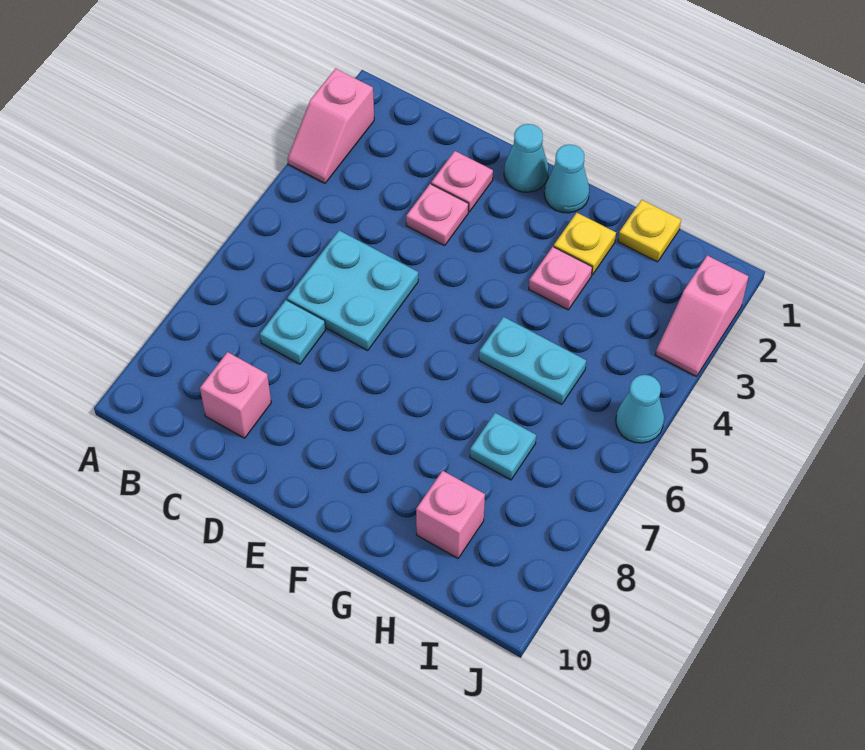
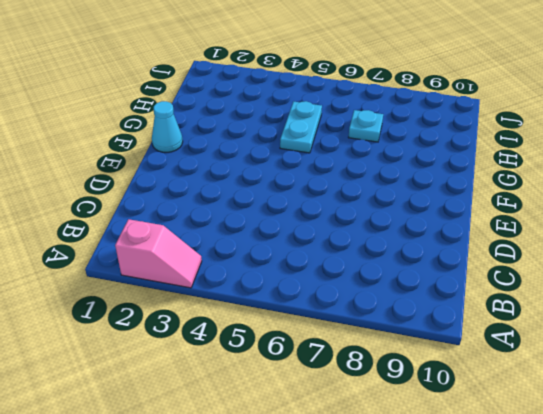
none -> cyan plate C5:D6 level 1
none -> cyan plate C7 level 1
none -> pink brick C9 level 1

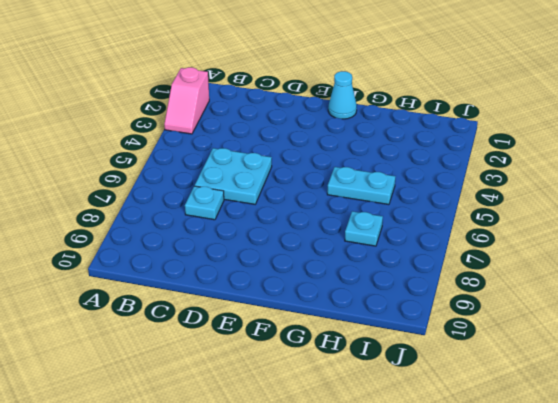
none -> pink brick C9 level 1
none -> pink plate D2 level 1
none -> pink plate D3 level 1

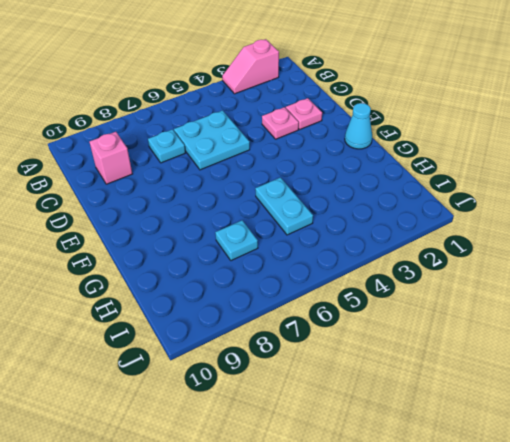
none -> cyan cone E1 level 1
none -> yellow plate G2 level 1
none -> pink plate G3 level 1

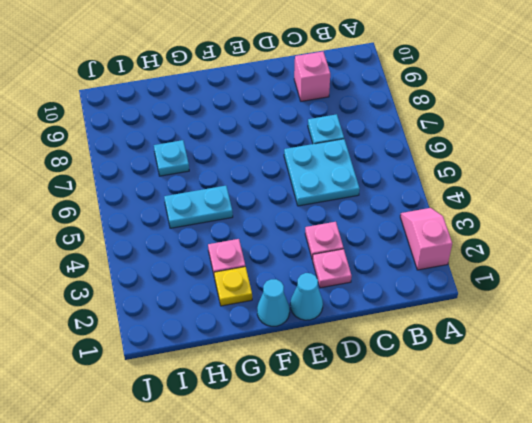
none -> yellow plate H1 level 1
none -> pink brick H9 level 1
none -> pink slope J2:J3 level 1 top 2

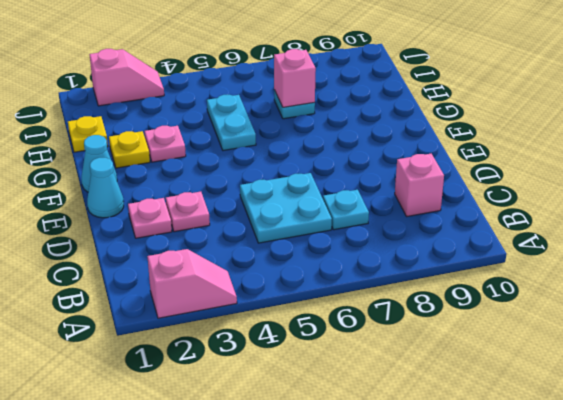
pink brick H7 level 2 -> pink brick H9 level 1
none -> cyan cone J5 level 1

